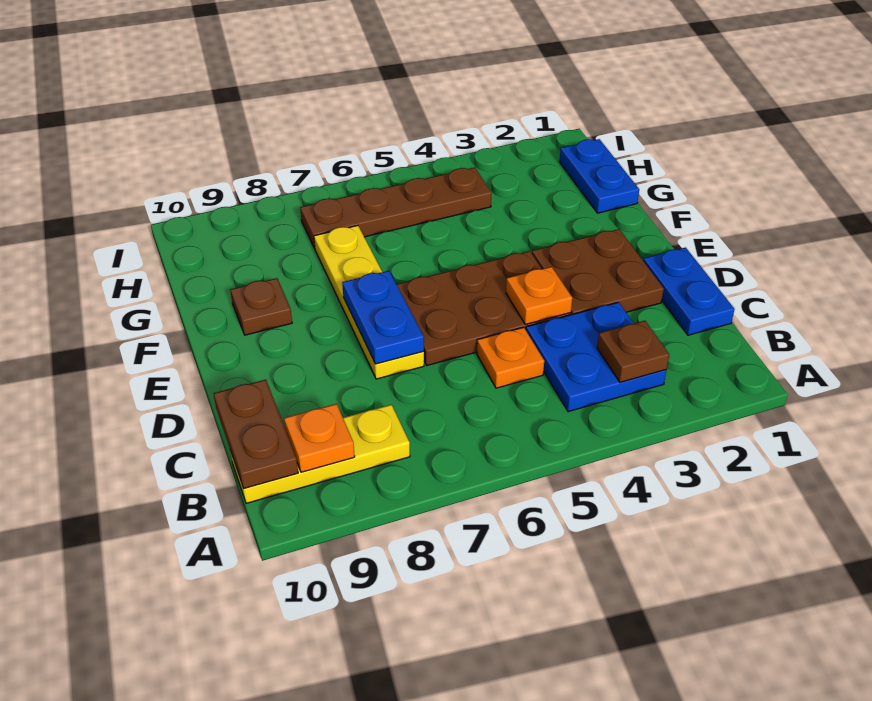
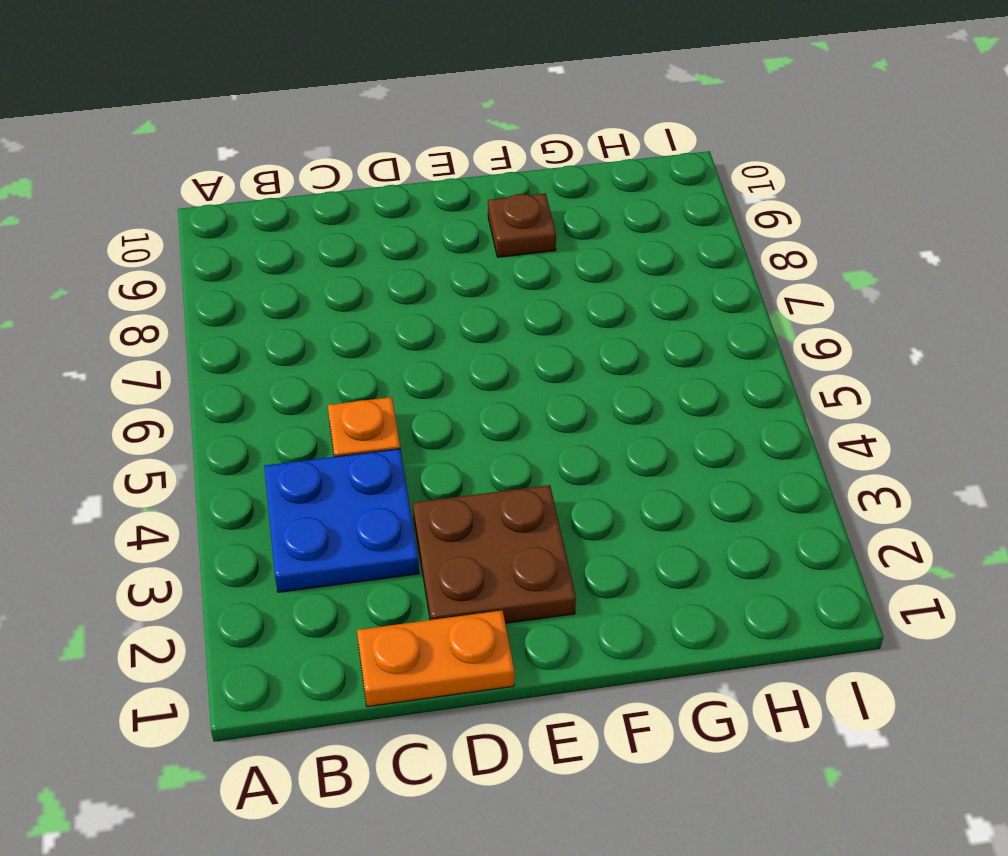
orange plate C1:D1 level 1 -> blue plate C1:D1 level 1
none -> yellow plate B8:B10 level 1
none -> brown plate D4:E6 level 1
none -> yellow plate D7:G7 level 1

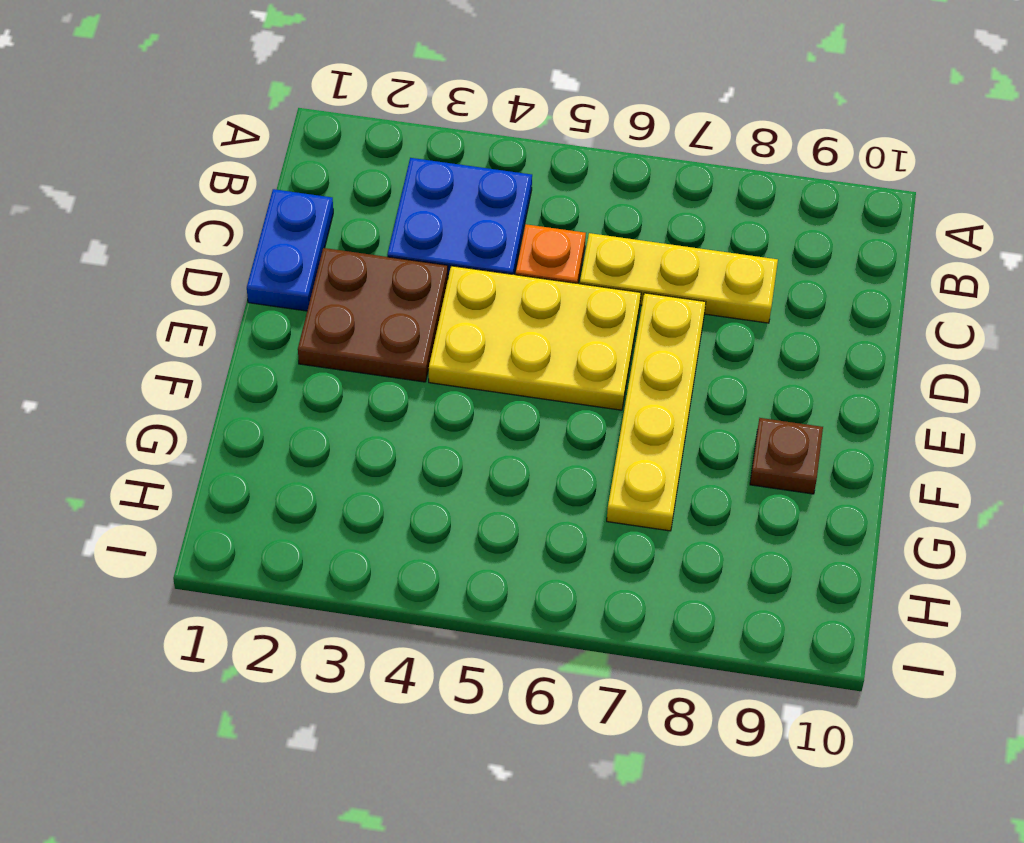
yellow plate C6:C8 level 1 -> yellow plate B8:B10 level 1
yellow plate D4:E6 level 1 -> brown plate D4:E6 level 1
none -> blue plate G1:H1 level 1
none -> brown plate H4:H7 level 1
none -> brown plate B3 level 2

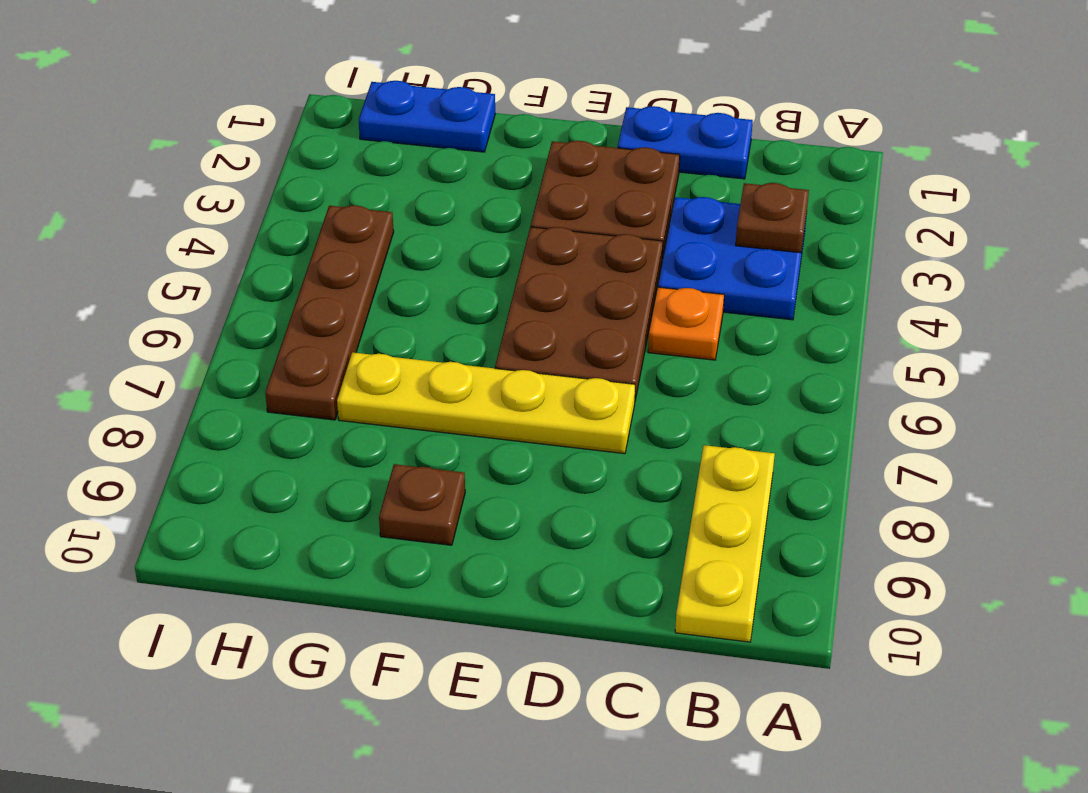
none -> orange plate B9 level 2
none -> brown plate B10:C10 level 2
none -> orange plate D4 level 2

